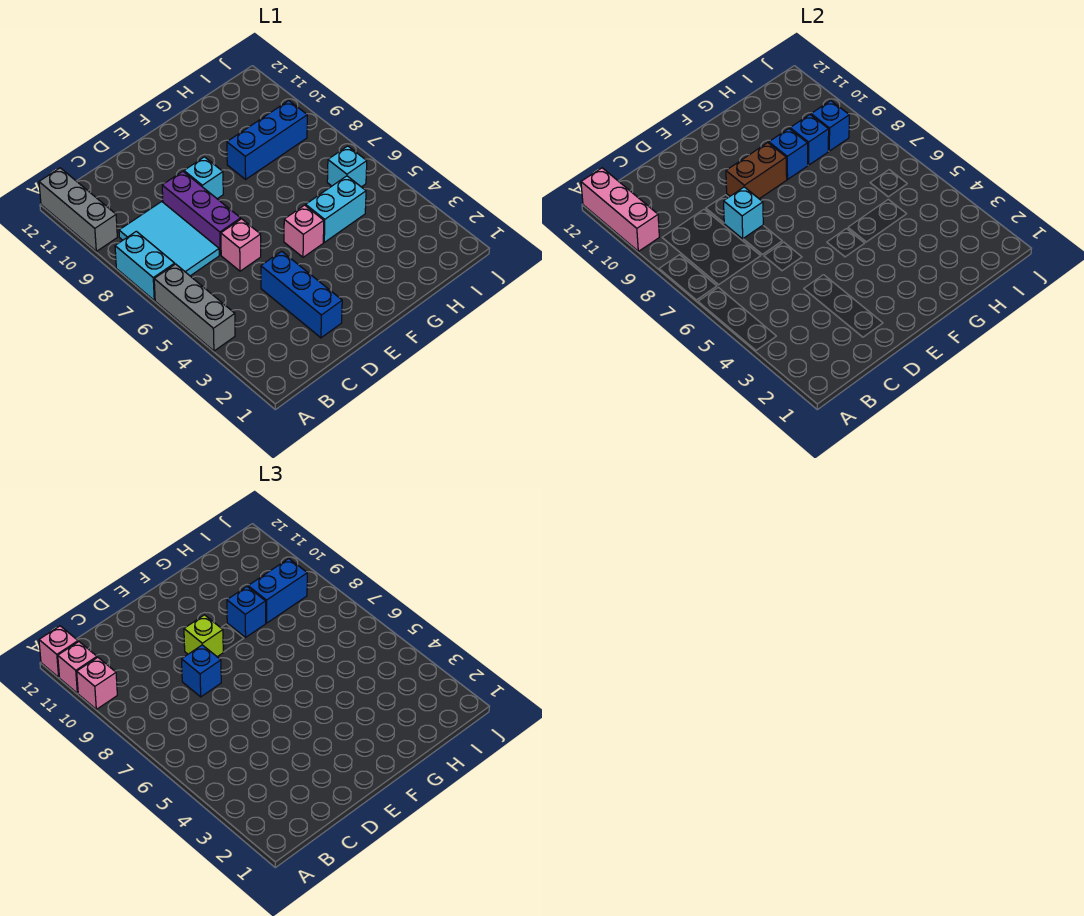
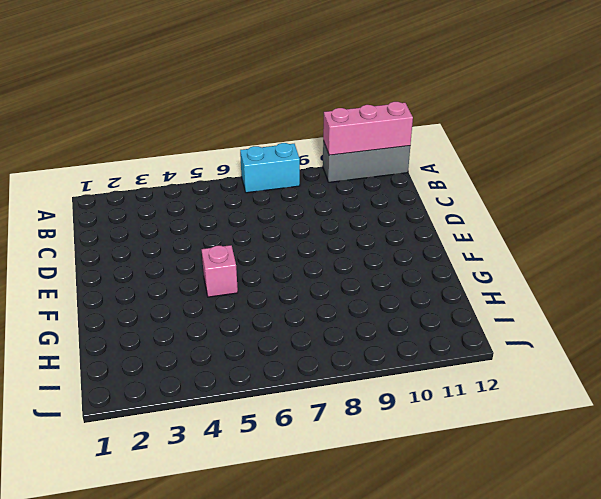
none -> grey brick A4:A6 level 1
none -> cyan tile B7:C9 level 1
none -> blue brick D2:D4 level 1

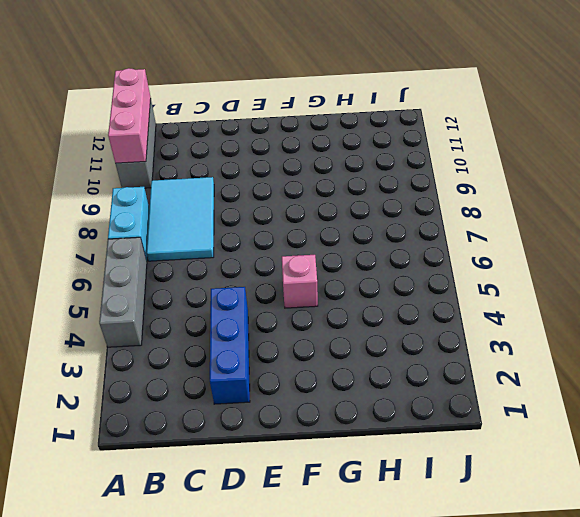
none -> pink brick D6 level 1
none -> purple brick D7:D9 level 1
none -> cyan brick E9 level 1

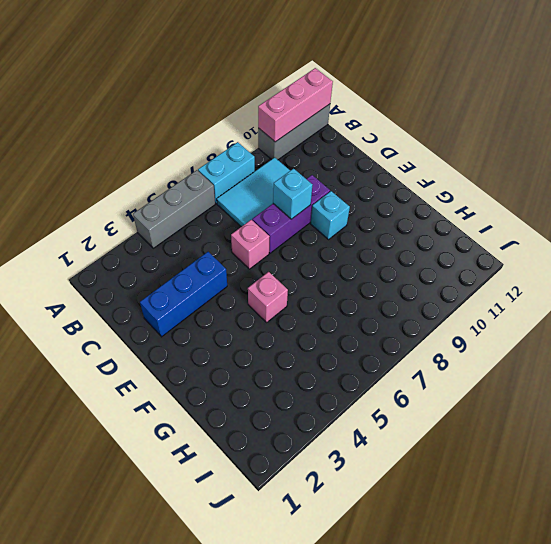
none -> cyan brick G5:H5 level 1
none -> blue brick G9:I9 level 1
none -> cyan brick I6 level 1

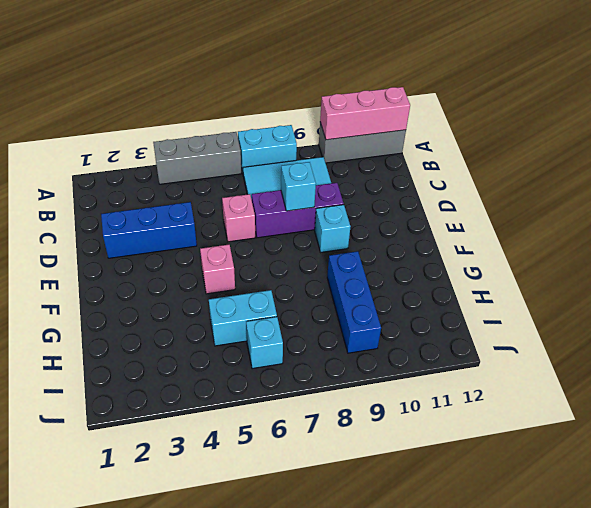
cyan brick H5:H6 level 1 -> cyan brick G5:H5 level 1
none -> brown brick E9:F9 level 2
none -> blue brick G9 level 2
none -> blue brick H9 level 2

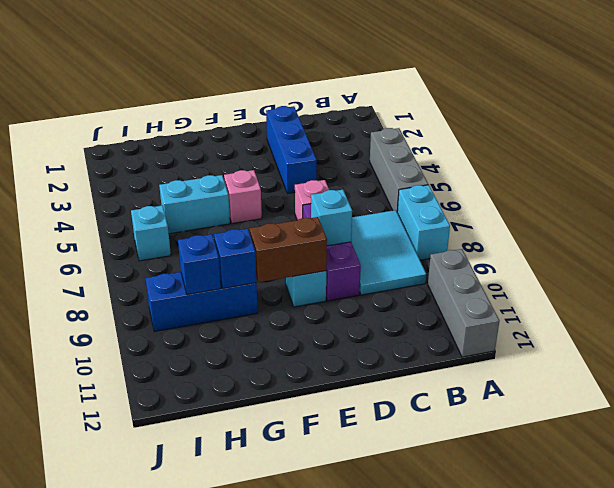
none -> pink brick A10:A12 level 2
none -> blue brick I9 level 2
none -> pink brick A10 level 3

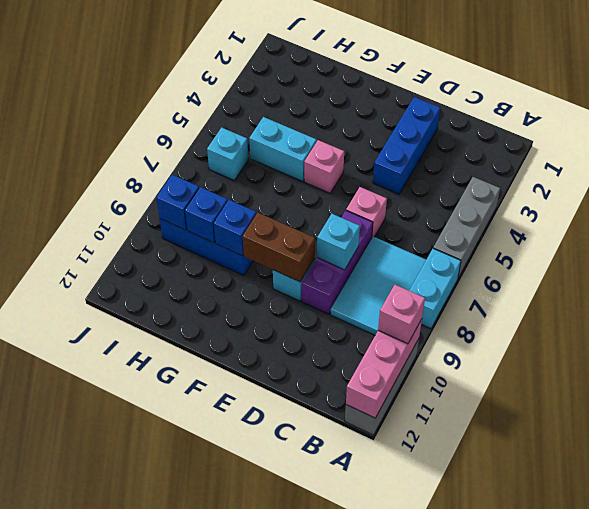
none -> pink brick A11 level 3
none -> pink brick A12 level 3
none -> blue brick D8 level 3

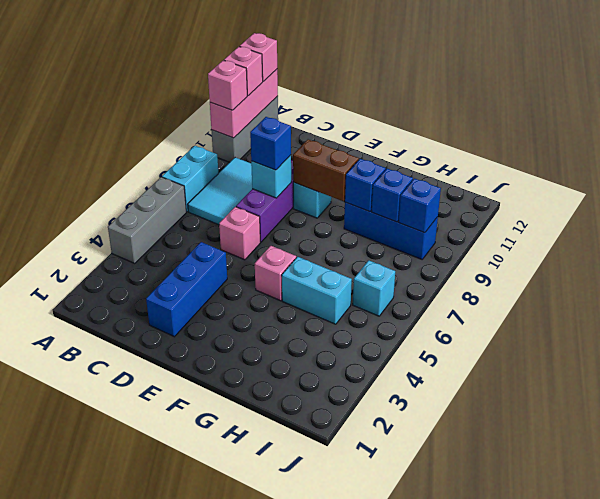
none -> lime brick E9 level 3
none -> blue brick G9 level 3
none -> blue brick H9:I9 level 3

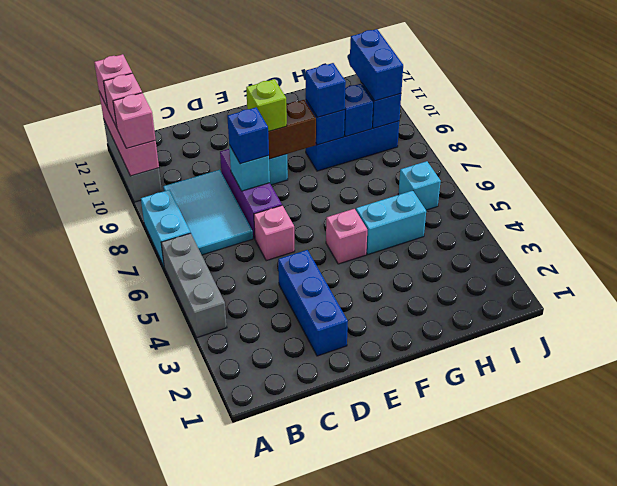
blue brick I9:I10 level 3 -> blue brick H9:I9 level 3

